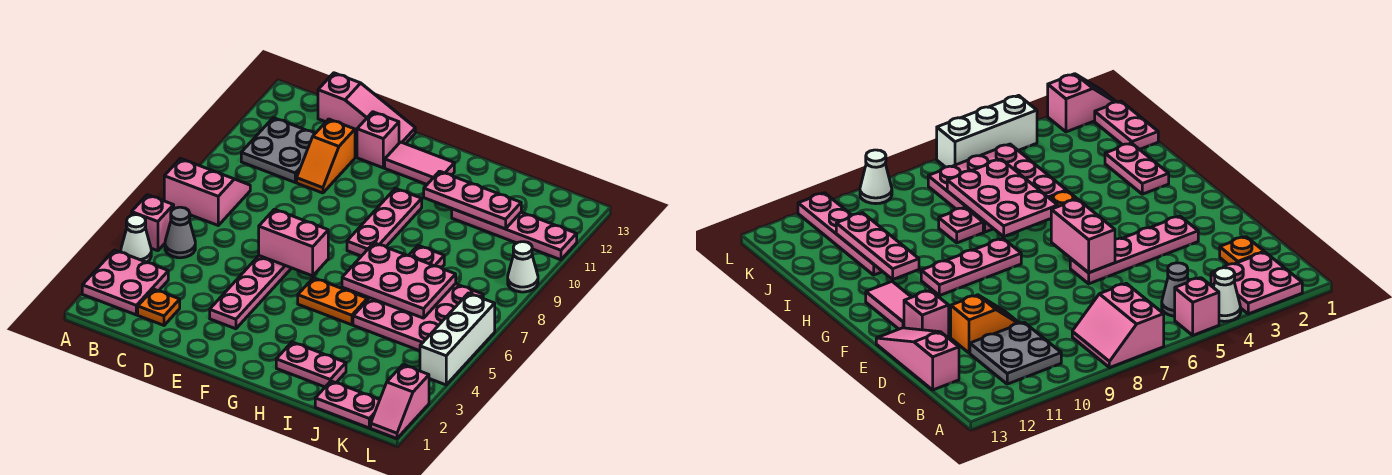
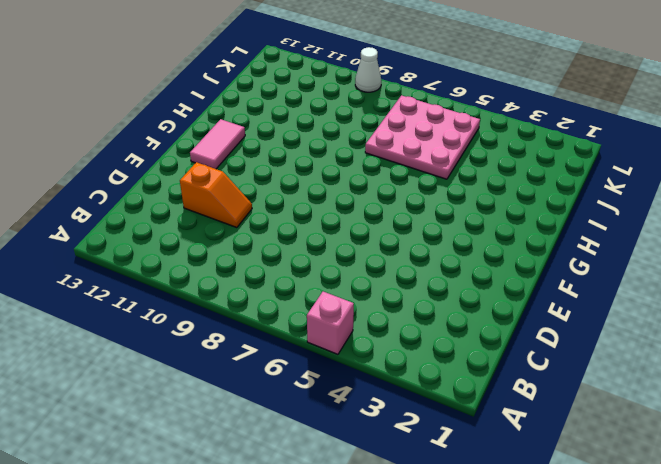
none -> pink plate A2:B3 level 1
none -> white cone A4 level 1
none -> pink slope A7:B8 level 1 top 7

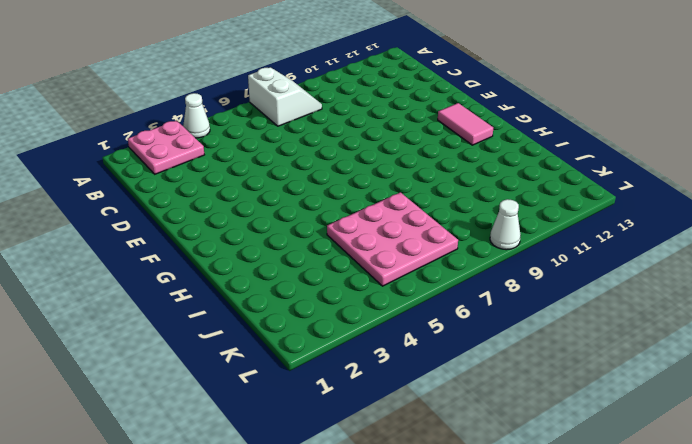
white slope A7:B8 level 1 top 7 -> pink slope A7:B8 level 1 top 7
none -> pink brick A5 level 1
none -> grey cone B5 level 1
none -> grey plate B10:C11 level 1

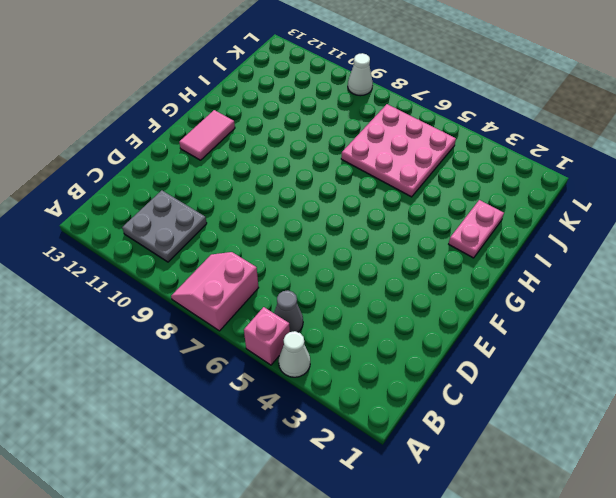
none -> pink plate A2:B3 level 1
none -> orange plate C2 level 1
none -> pink slope C13:E13 level 1 top C

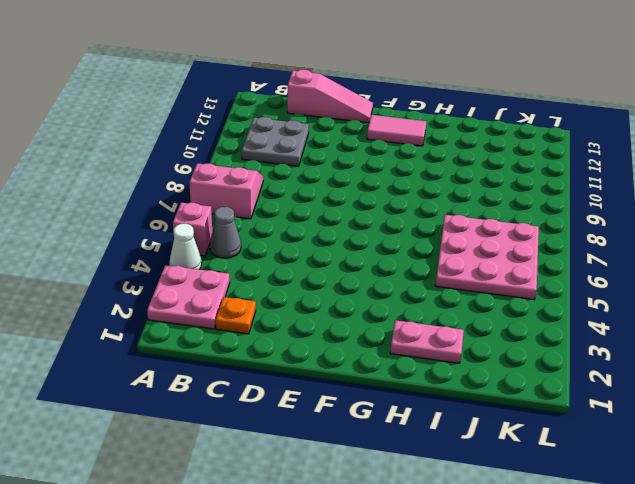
none -> orange slope D10:D11 level 1 top 11
none -> pink plate E3:E6 level 1
none -> pink brick E12 level 1

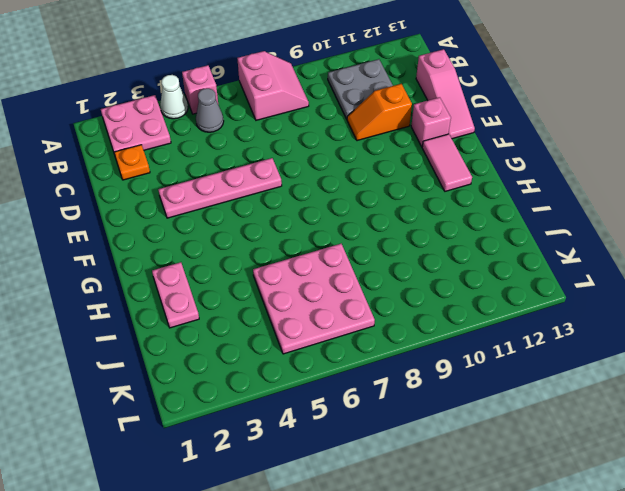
none -> orange plate G5:H5 level 1
none -> pink plate G8:G10 level 1
none -> pink plate I8 level 1

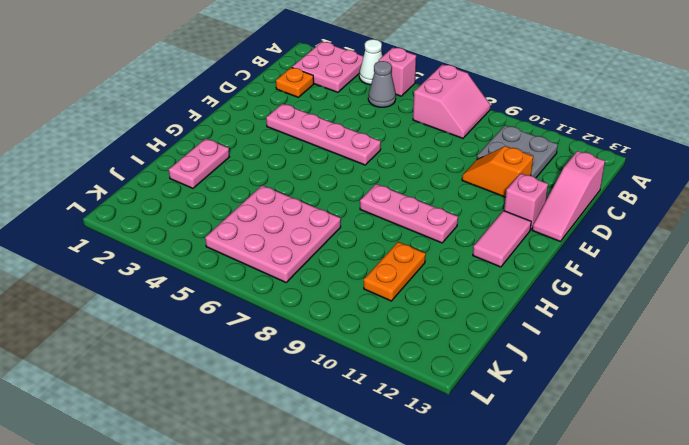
orange plate I10:J10 level 1 -> orange plate G5:H5 level 1
none -> pink plate I8 level 1
none -> pink plate I11:L11 level 1
none -> pink plate J1:K1 level 1

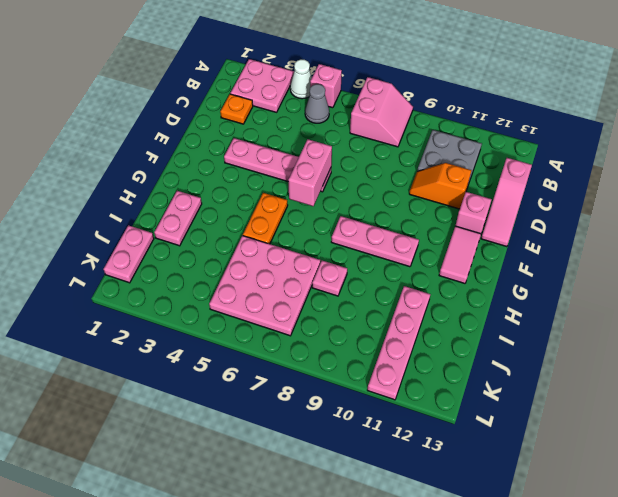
none -> pink slope L1:L2 level 1 top 2
none -> white brick L4:L6 level 1
none -> white cone L9 level 1

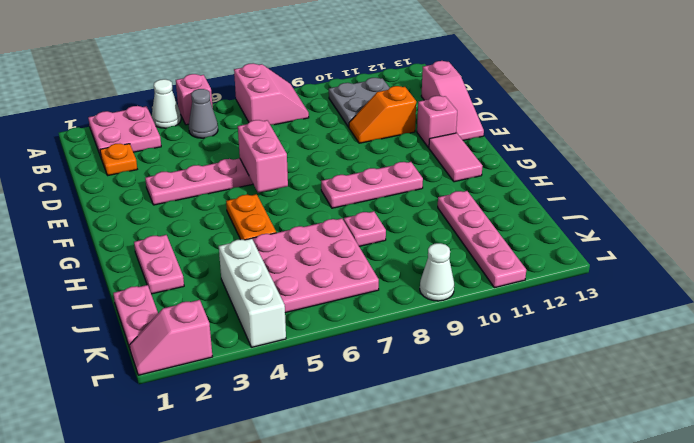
white brick J4:L4 level 1 -> white brick L4:L6 level 1
none -> pink plate H6:J7 level 2
none -> pink plate H11:J11 level 2

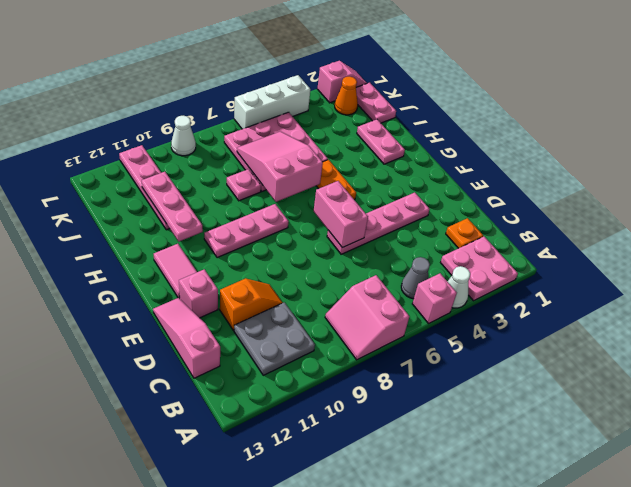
pink slope H6:J7 level 2 top H -> pink plate H6:J7 level 2
orange cone K2 level 1 -> none

